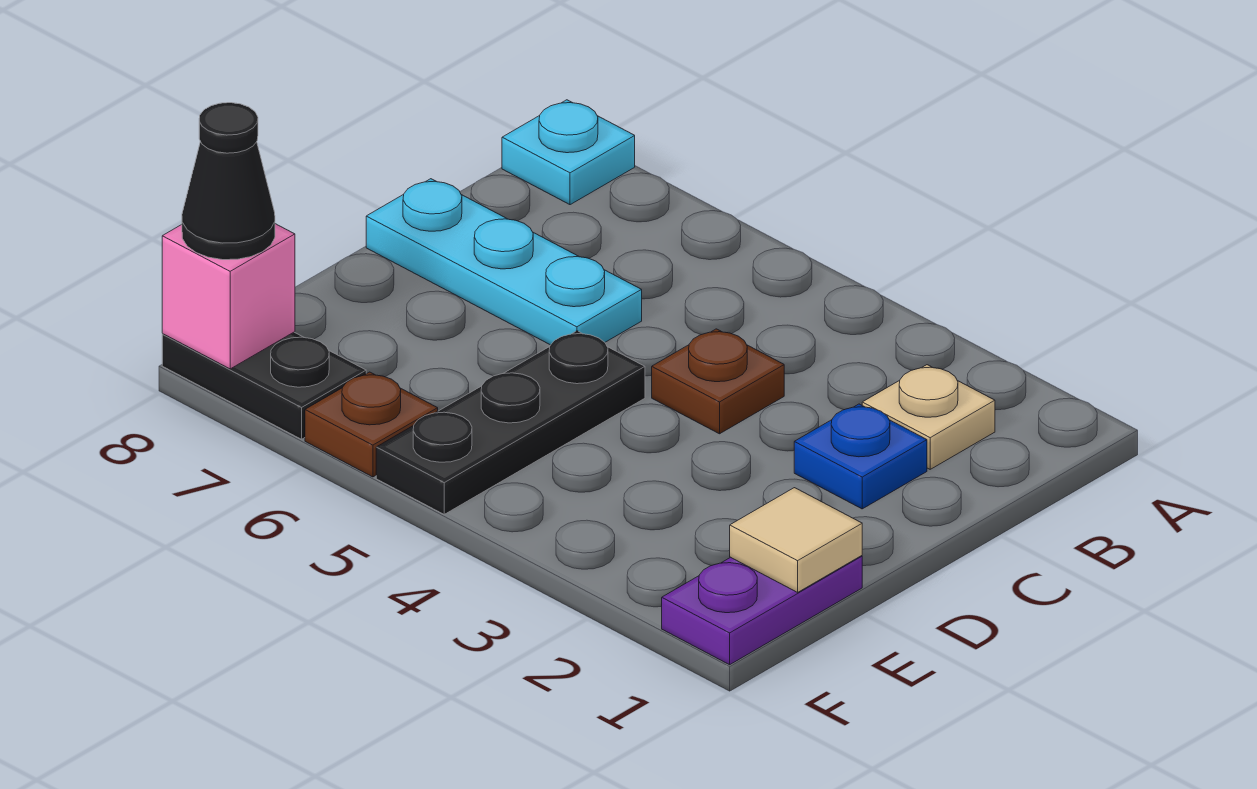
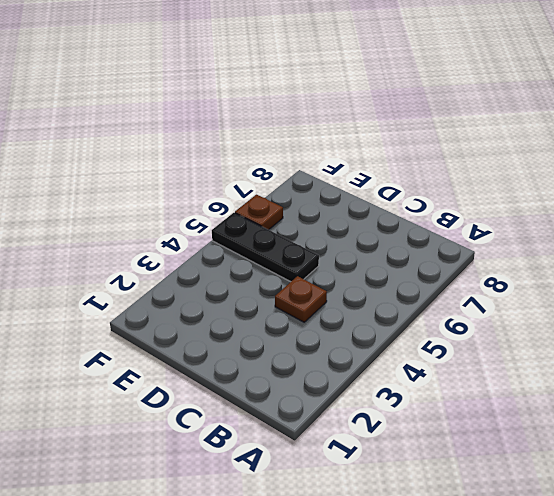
none -> cyan plate A8 level 1
none -> tan plate B2 level 1
none -> blue plate C2 level 1

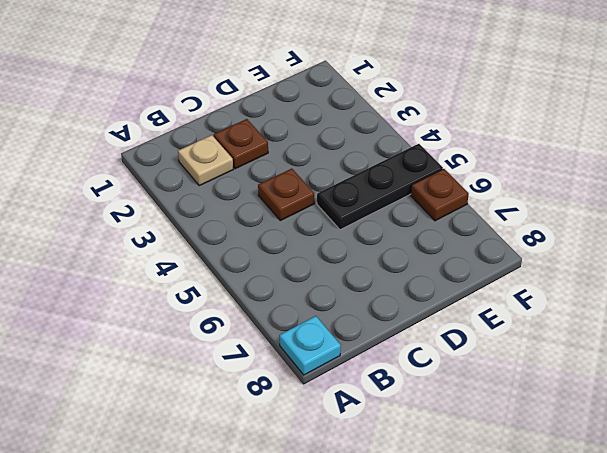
brown plate C2 level 1 -> blue plate C2 level 1
none -> cyan plate C6:C8 level 1
none -> purple plate E1:F1 level 1
none -> black plate F7:F8 level 1

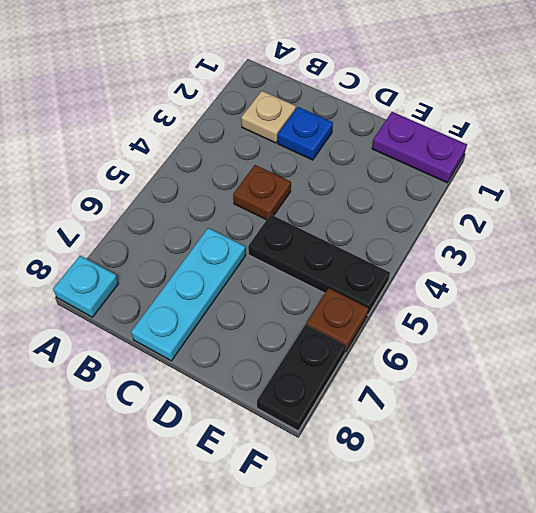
none -> tan tile E1 level 2
none -> pink brick F8 level 2
none -> black cone F8 level 3

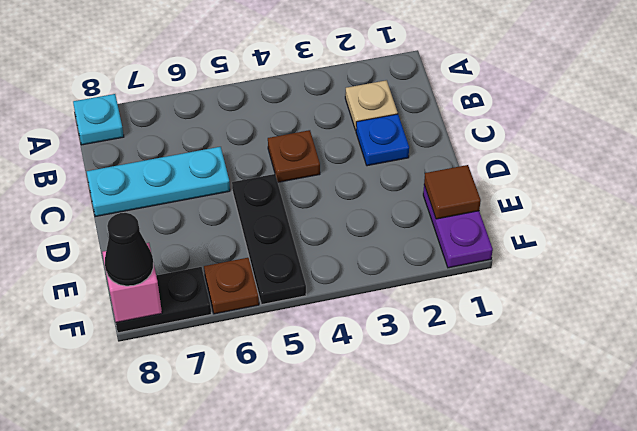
brown tile E1 level 2 -> tan tile E1 level 2

